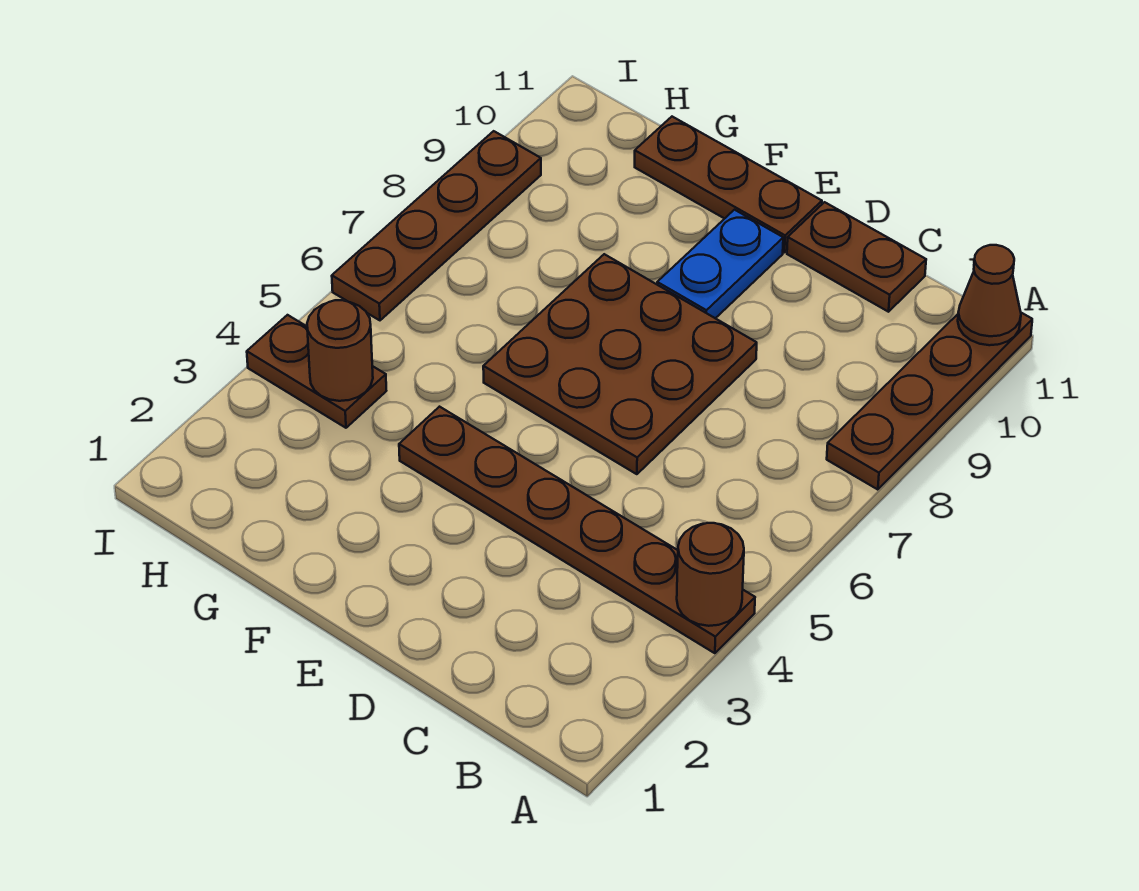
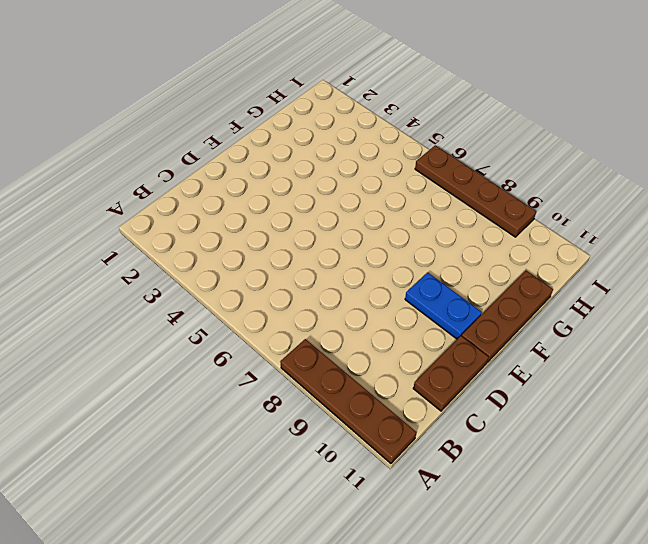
none -> brown plate A4:F4 level 1
none -> brown plate D6:F8 level 1

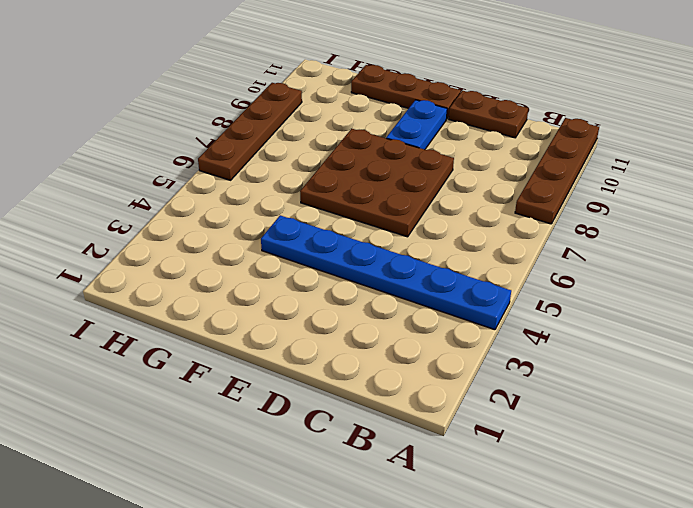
blue plate A4:F4 level 1 -> brown plate A4:F4 level 1
none -> brown plate H4:I4 level 1
none -> brown round brick A4 level 2

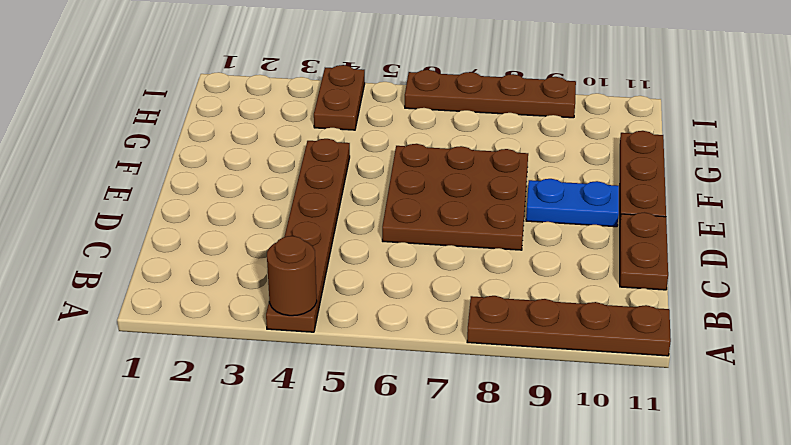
none -> brown cone A11 level 2
none -> brown round brick H4 level 2

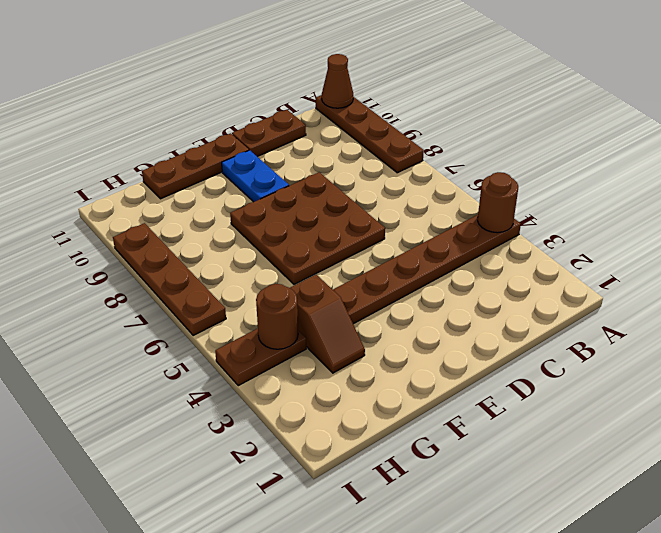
brown slope G3:G4 level 1 top 4 -> none

